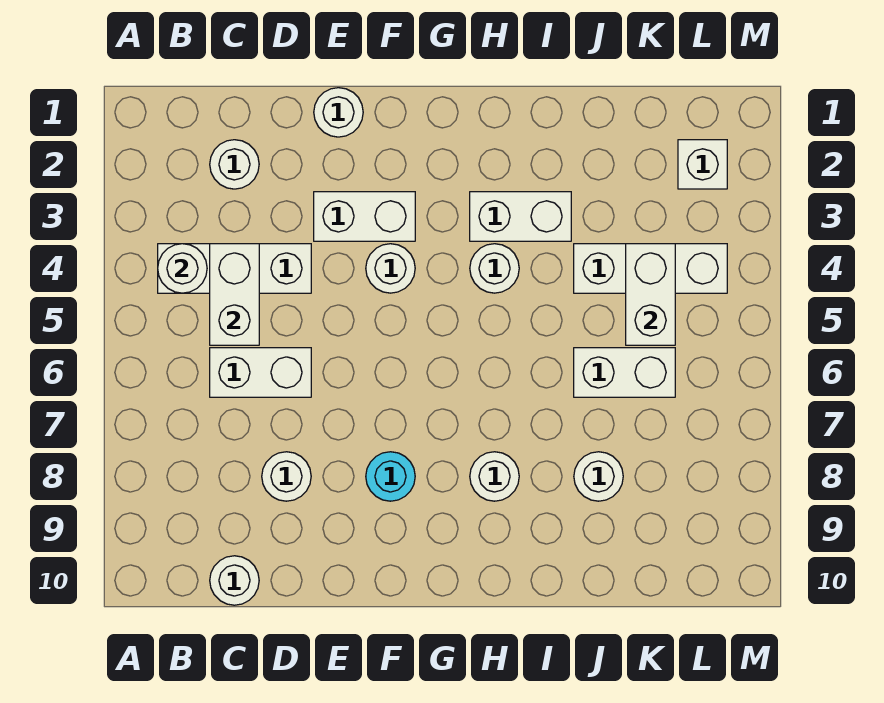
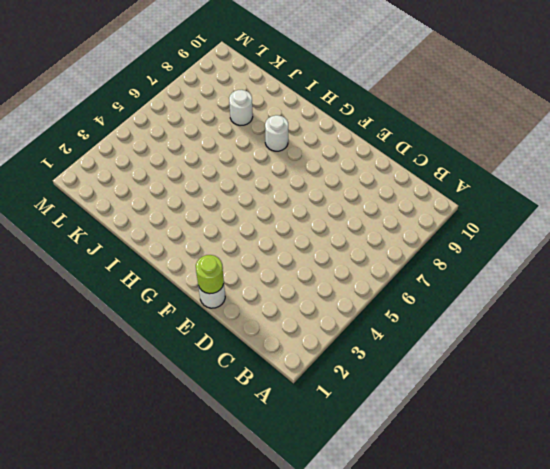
lime round brick E1 level 2 -> none
none -> white brick B4:D4 level 1
none -> white round brick C2 level 1
none -> white brick C6:D6 level 1

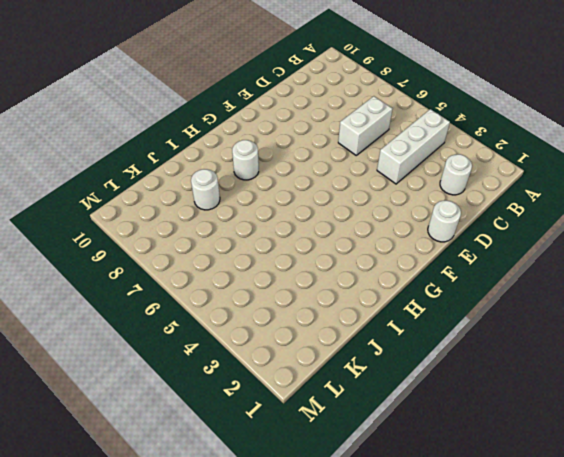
none -> white round brick C10 level 1
none -> white round brick D8 level 1
none -> white brick E3:F3 level 1

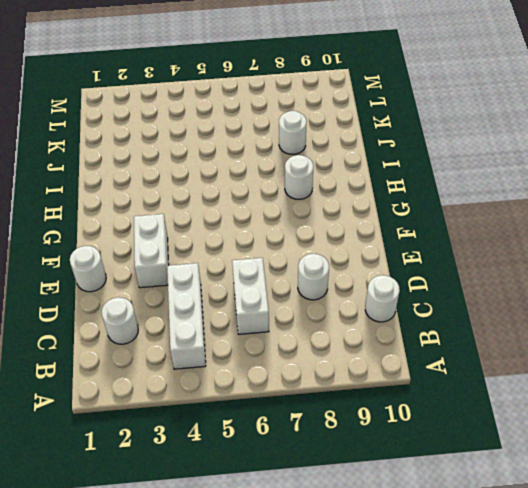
none -> white round brick F4 level 1
none -> cyan round brick F8 level 1
none -> white brick H3:I3 level 1

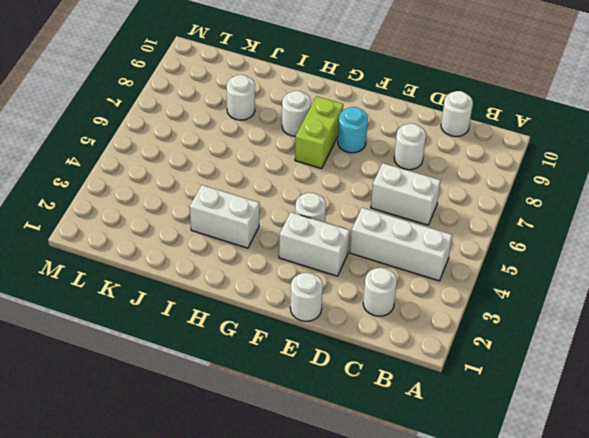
lime brick G7:G8 level 1 -> none
none -> white round brick H4 level 1
none -> white brick J4:L4 level 1
none -> white brick J6:K6 level 1

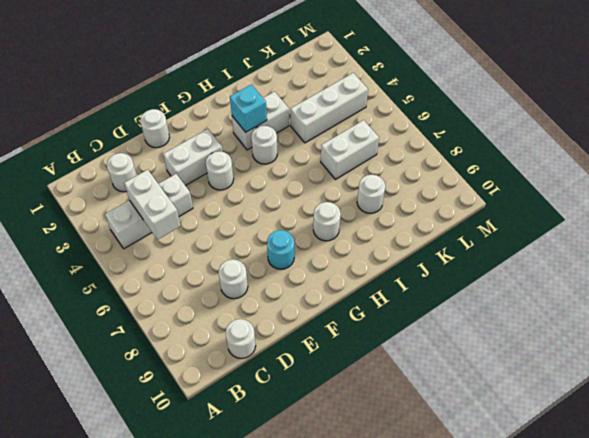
cyan brick H3 level 2 -> none
none -> white brick C6:D6 level 1
none -> white brick L2 level 1
none -> white round brick B4 level 2

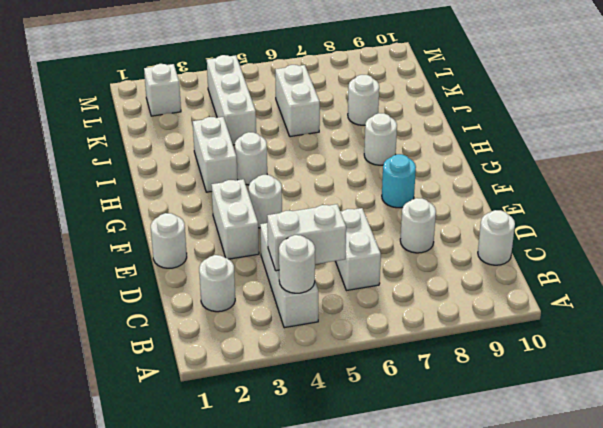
none -> white brick K4:K5 level 2

